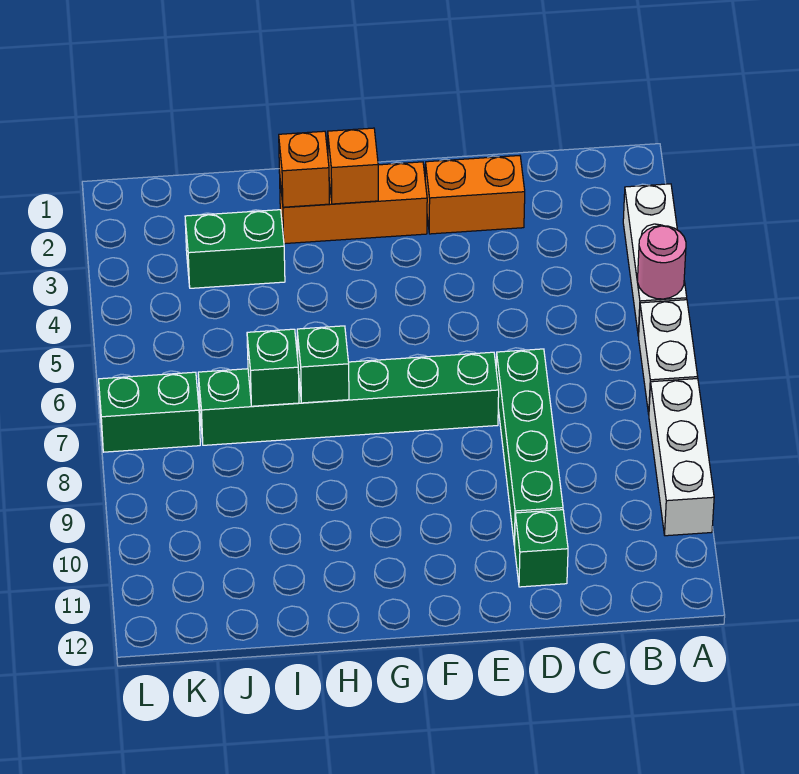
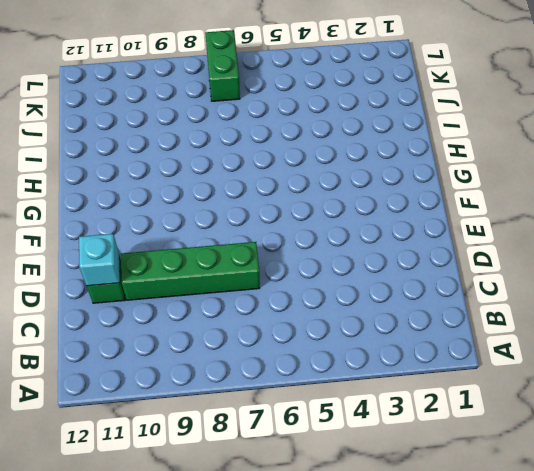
cyan brick D11 level 2 -> none
none -> white brick A3:A5 level 1
none -> white brick A6:A7 level 1
none -> white brick A8:A10 level 1

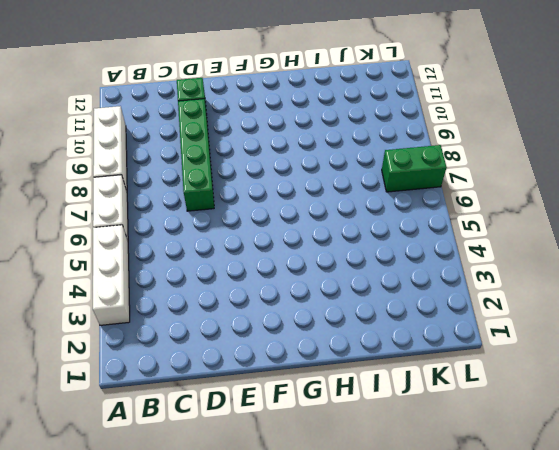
none -> orange brick D2:E2 level 1
none -> green brick E7:J7 level 1
none -> orange brick F2:H2 level 1

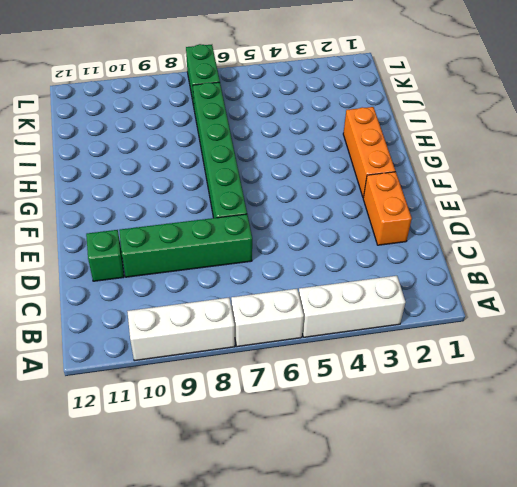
none -> green brick I3:J3 level 1
none -> pink round brick A5 level 2
none -> orange brick G2 level 2

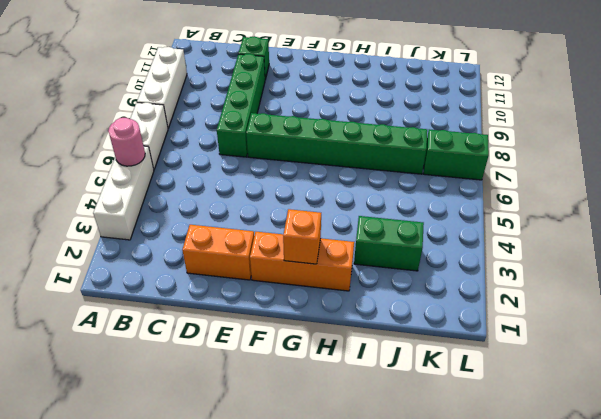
none -> orange brick H2 level 2
none -> green brick H7 level 2
none -> green brick I7 level 2

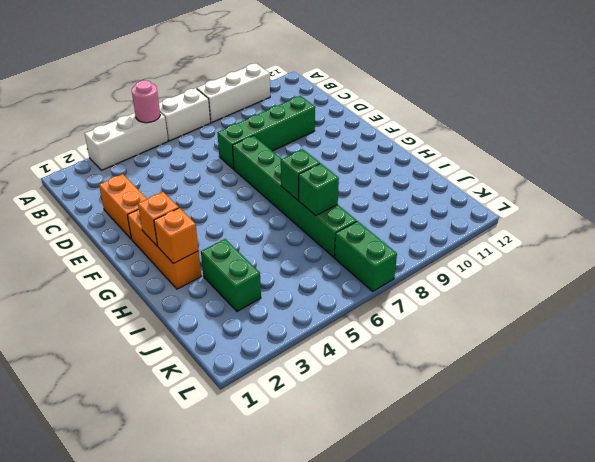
none -> green brick D11 level 1

